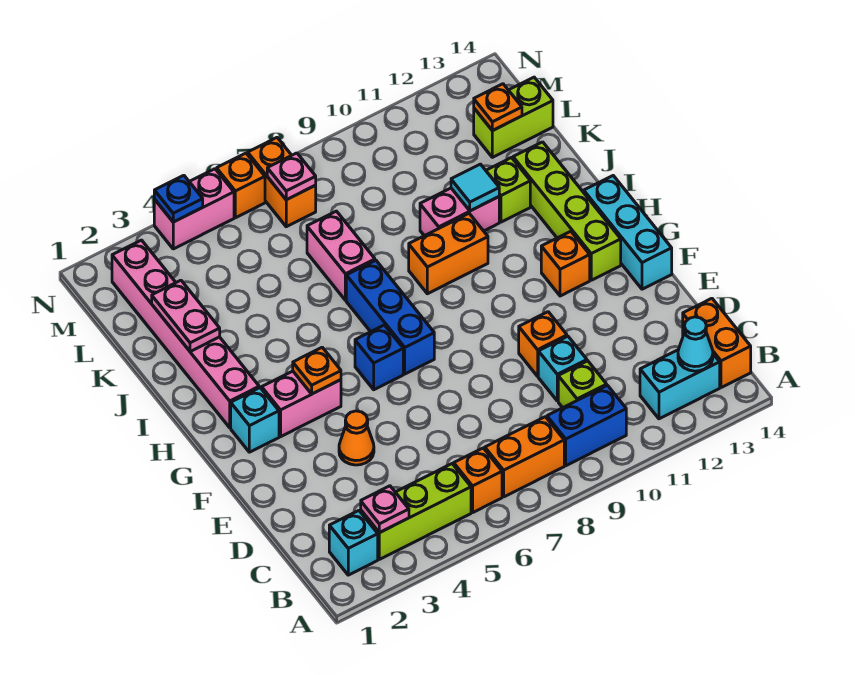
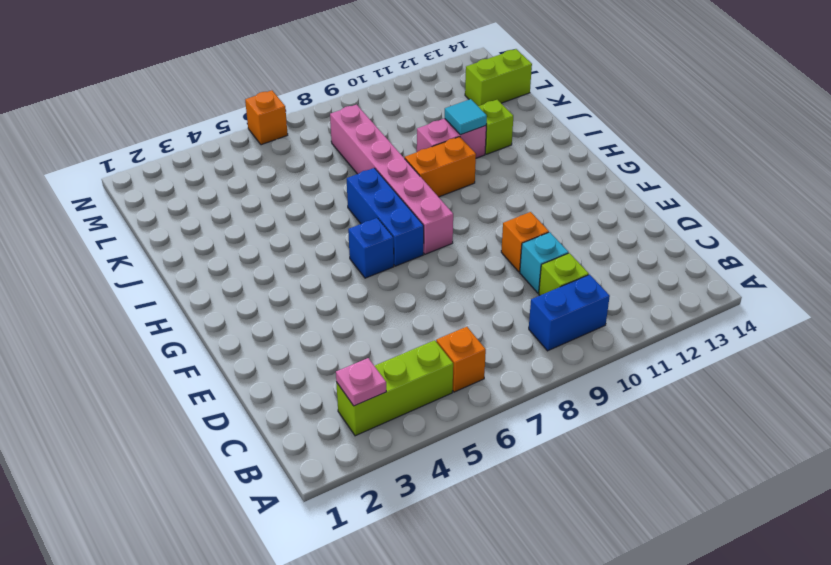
pink brick G8:L8 level 1 -> pink brick H2:M2 level 1
none -> cyan brick B2 level 1
none -> orange brick B7:B8 level 1
none -> cyan brick B12:B13 level 1
none -> orange brick B14:C14 level 1

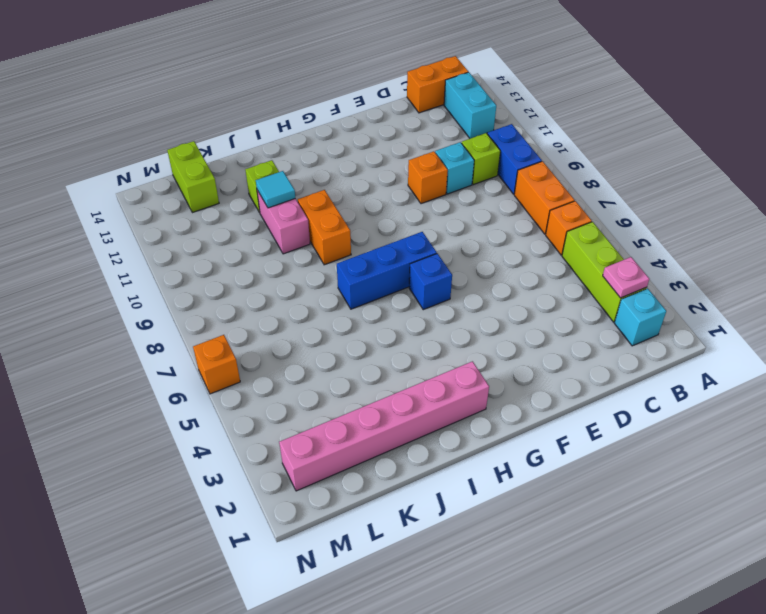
none -> orange cone E4 level 1
none -> cyan brick F14:H14 level 1
none -> cyan brick G2 level 1
none -> pink brick G3:G4 level 1

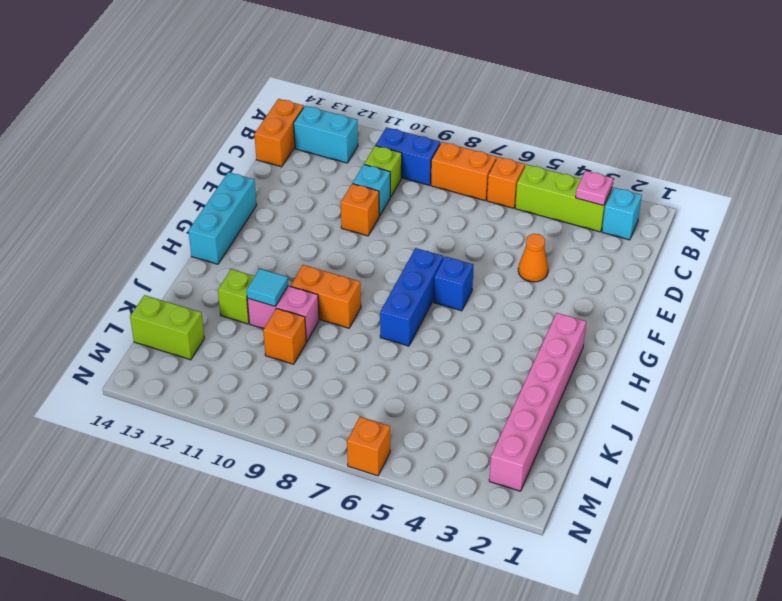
orange brick K10 level 1 -> orange brick G12 level 1
none -> cyan brick G2 level 1
none -> pink brick G3:G4 level 1
none -> lime brick G13:J13 level 1
none -> pink brick J7:K7 level 1

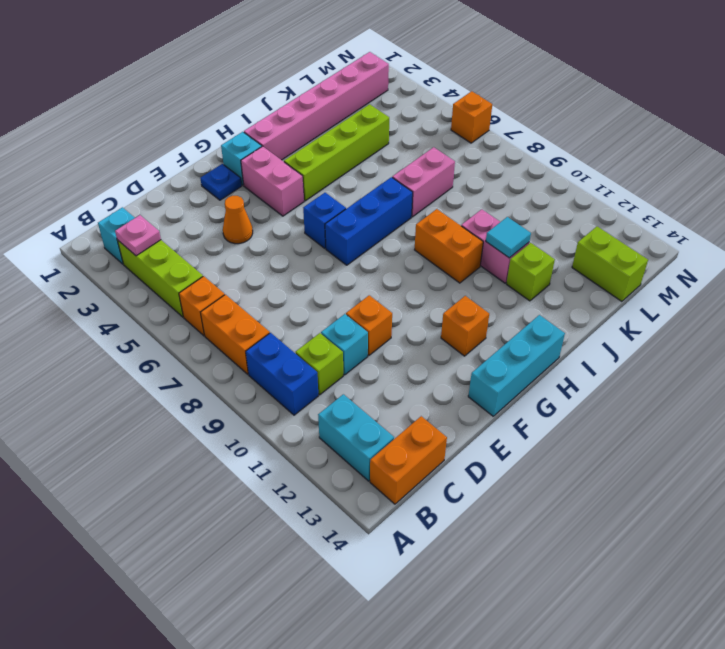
blue plate F2 level 1 -> blue plate N4 level 2
lime brick H4:K4 level 1 -> lime brick G13:J13 level 1
none -> orange brick M7:N7 level 1
none -> pink brick N4:N5 level 1
none -> cyan cone B13 level 2
none -> orange plate G4 level 2

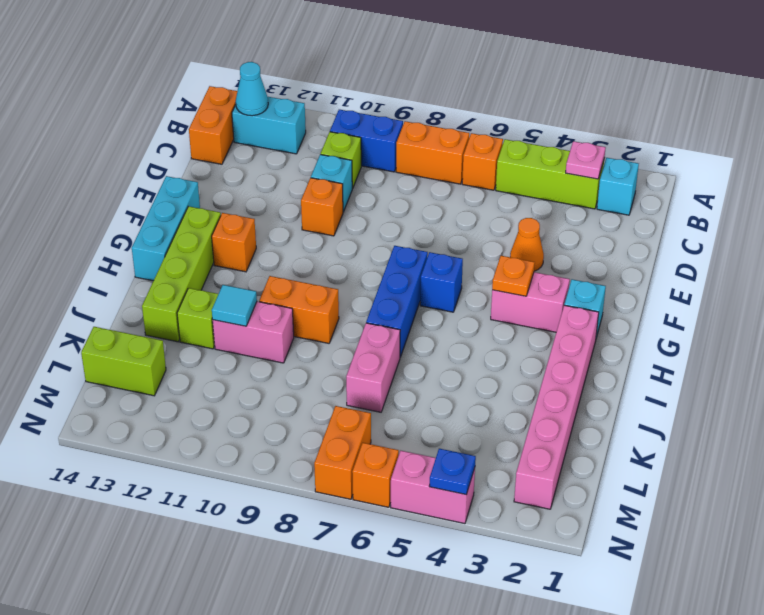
none -> pink plate J2:K2 level 2
none -> orange plate L13 level 2
none -> pink plate M7 level 2

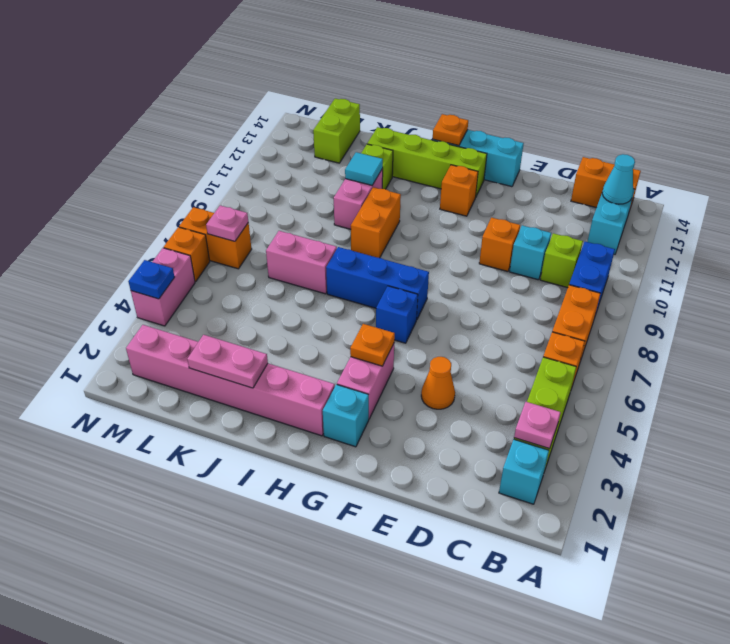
orange plate H14 level 2 -> orange plate L13 level 2

